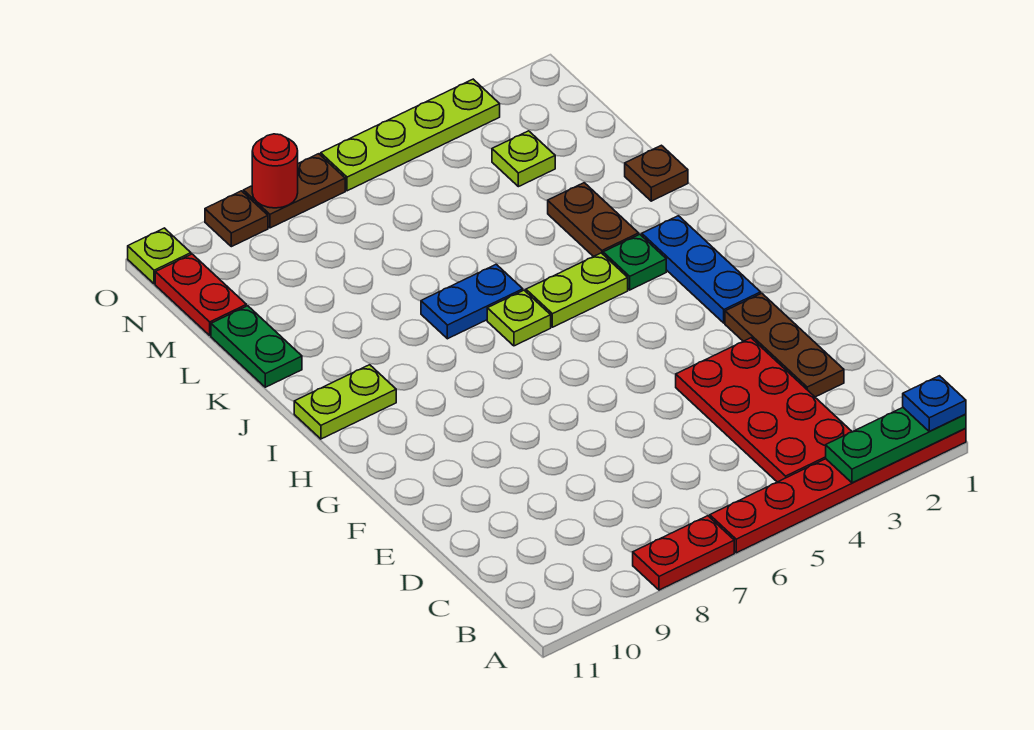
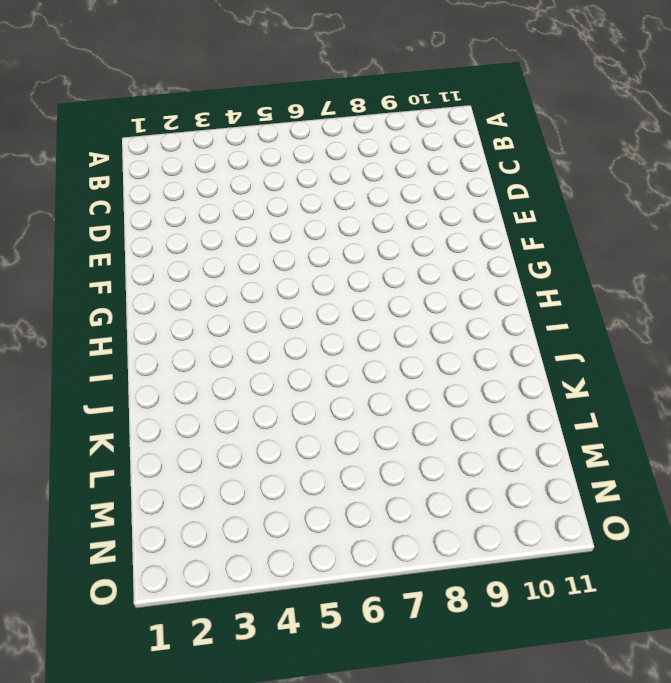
none -> red plate A1:A6 level 1
none -> red plate A7:A8 level 1
none -> red plate B3:E4 level 1

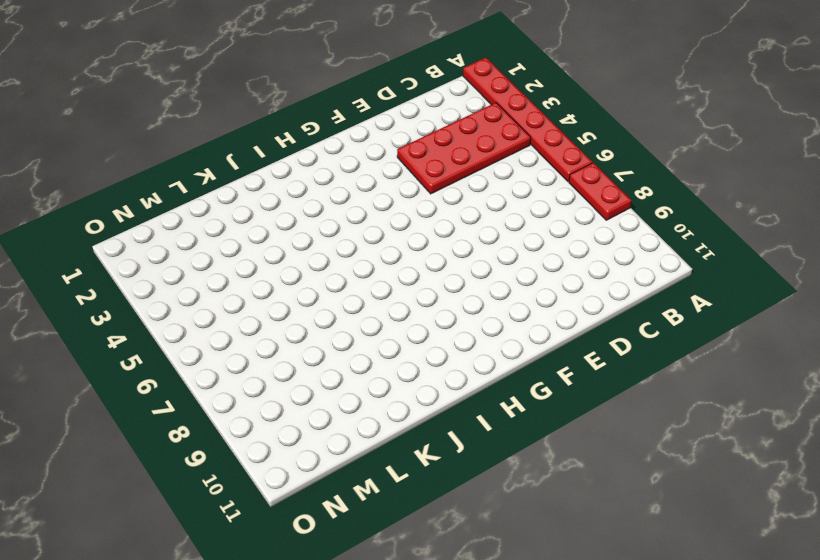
none -> brown plate D2:F2 level 1
none -> blue plate G2:I2 level 1
none -> green plate I3 level 1

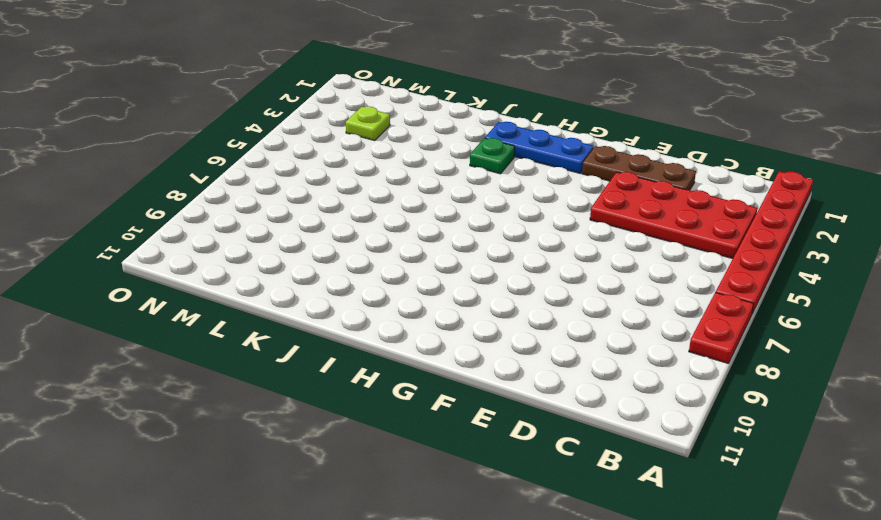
none -> lime plate I4:I5 level 1
none -> lime plate I6 level 1
none -> lime plate I10:I11 level 1

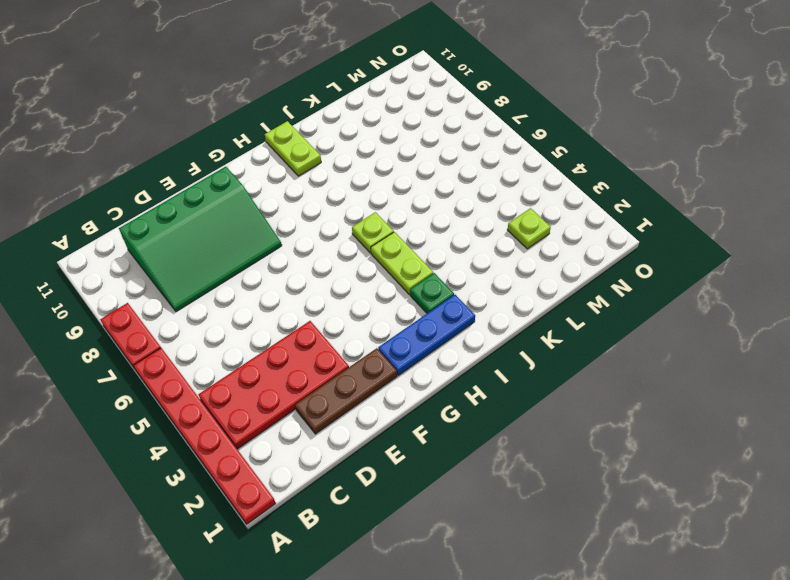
green slope C8:F10 level 1 top 10 -> none
none -> brown plate J3:K3 level 1
none -> blue plate J6:J7 level 1
none -> brown plate K1 level 1

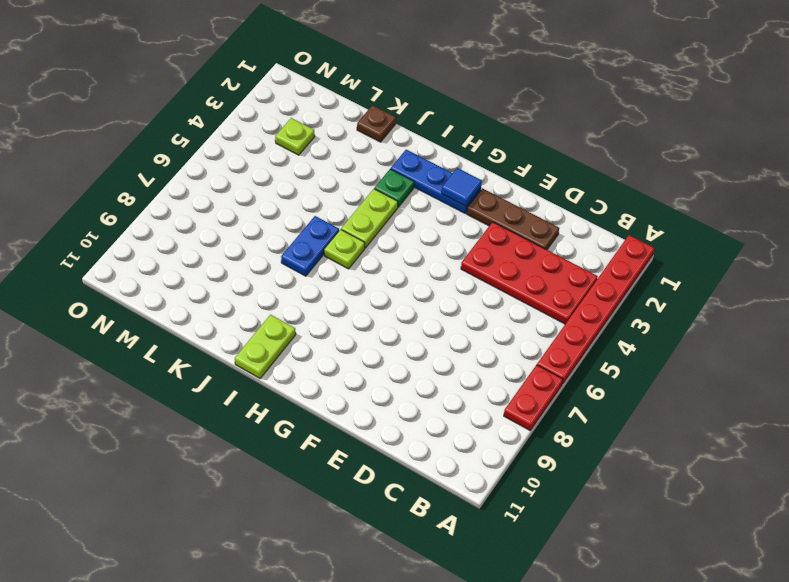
blue tile G2 level 2 -> none
none -> brown plate J3:K3 level 1
none -> green plate K11:L11 level 1
none -> red plate M11:N11 level 1

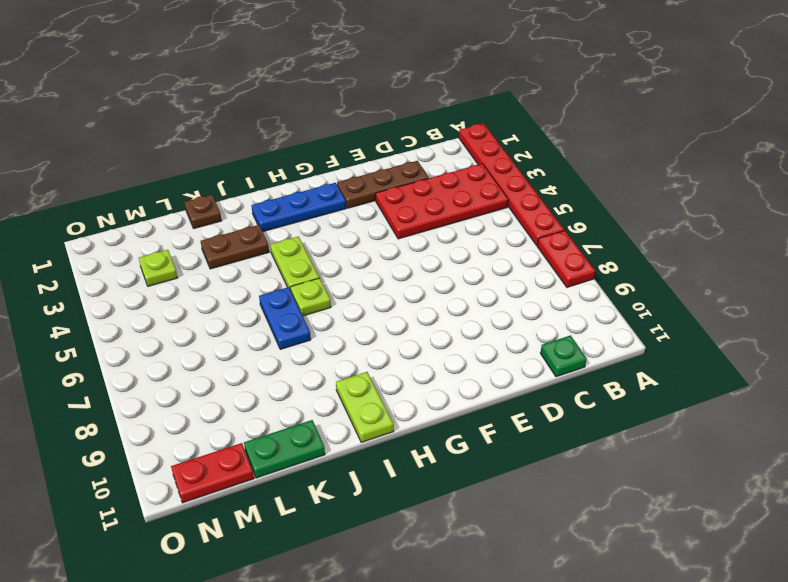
green plate C11 level 1 -> green plate I3 level 1
none -> lime plate O3:O6 level 1
none -> brown plate O7:O8 level 1
none -> brown plate O9 level 1

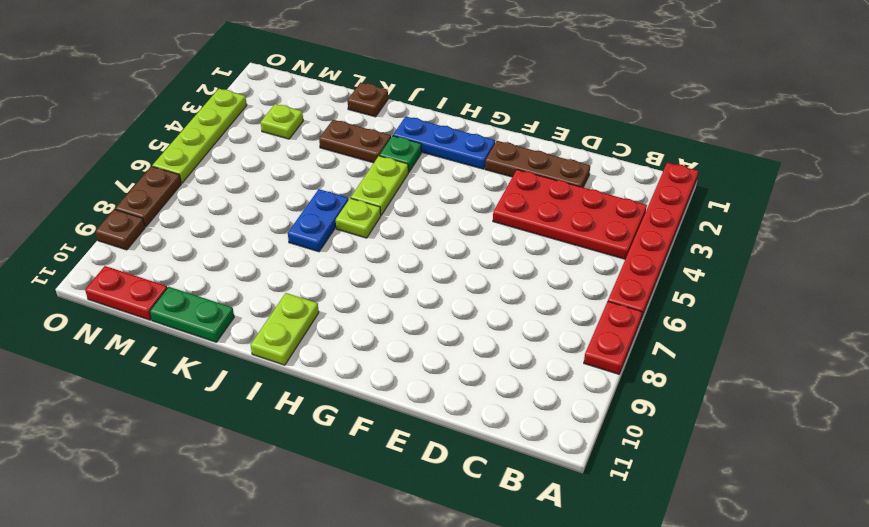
none -> lime plate O11 level 1
none -> green plate A1:A3 level 2
none -> red round brick O8 level 2

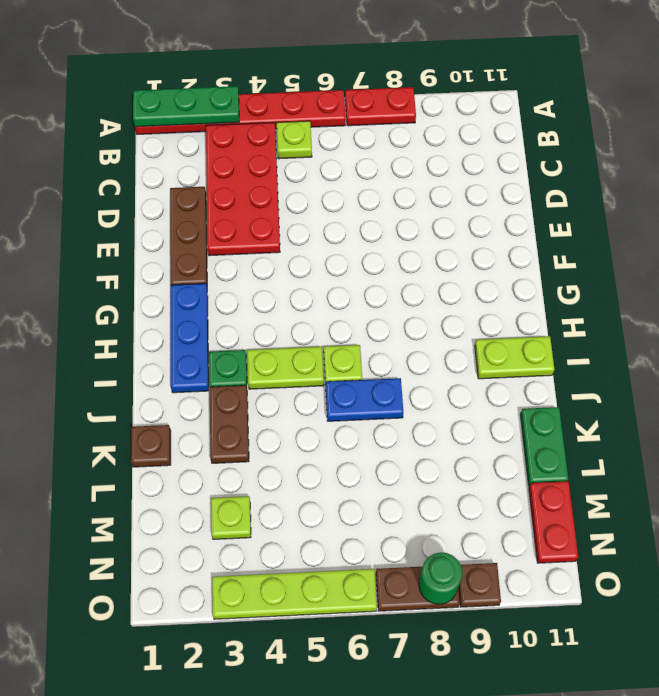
lime plate B5 level 1 -> lime plate O11 level 1
green round brick O8 level 2 -> red round brick O8 level 2
none -> blue plate A1 level 3

